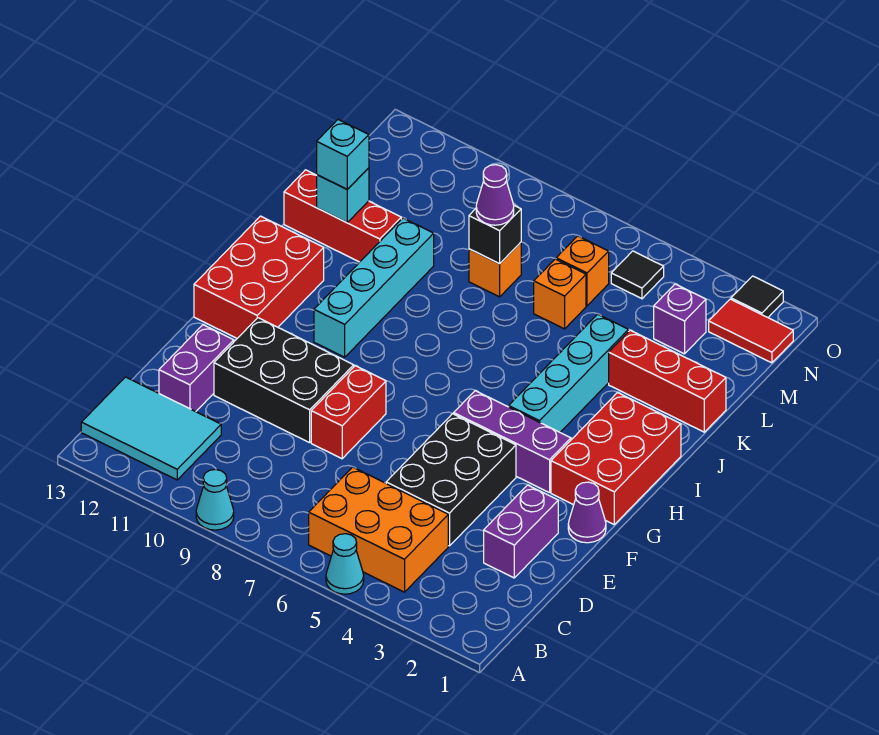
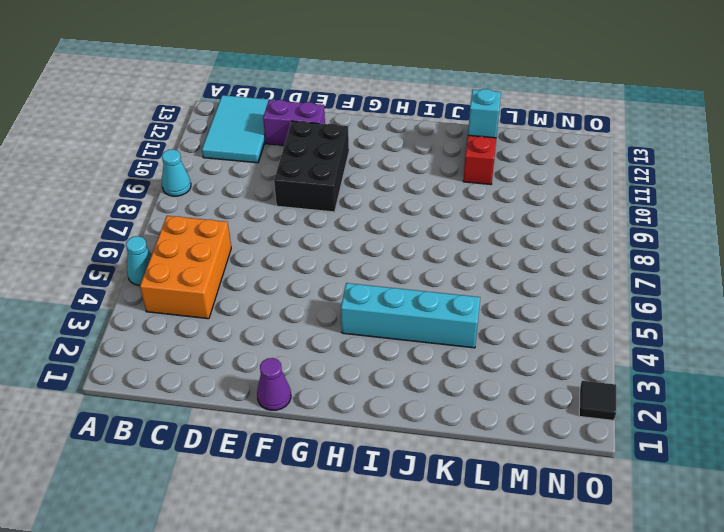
none -> purple brick D2:E2 level 1
none -> black brick D4:F5 level 1
none -> red brick E8:F8 level 1

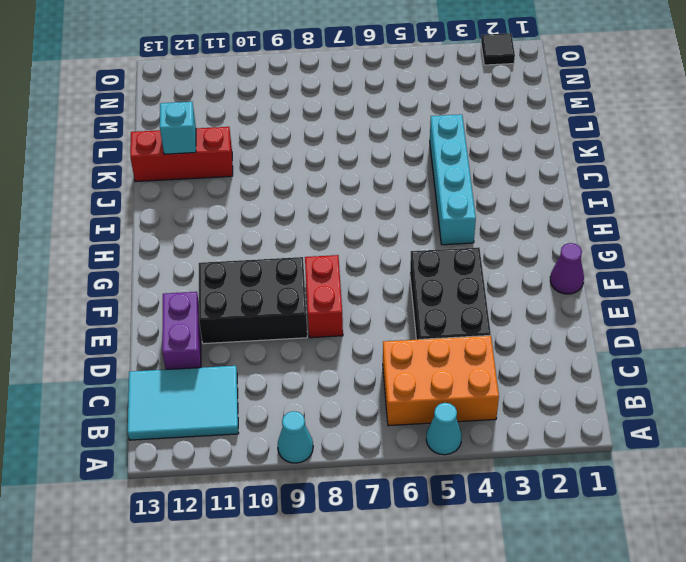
none -> purple brick D2:E2 level 1
none -> red brick G1:I2 level 1
none -> purple brick G3:G5 level 1

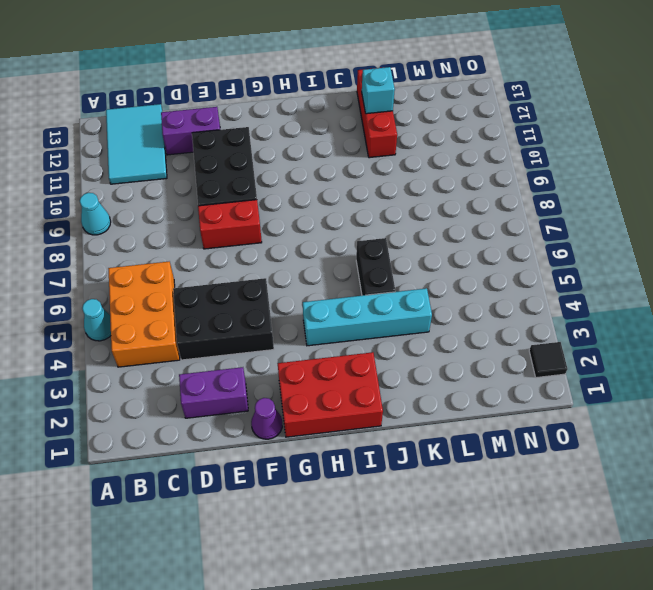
black brick J5:J6 level 1 -> none
none -> purple brick G3:G5 level 1
none -> red brick G12:I13 level 1
none -> cyan brick H10:K10 level 1

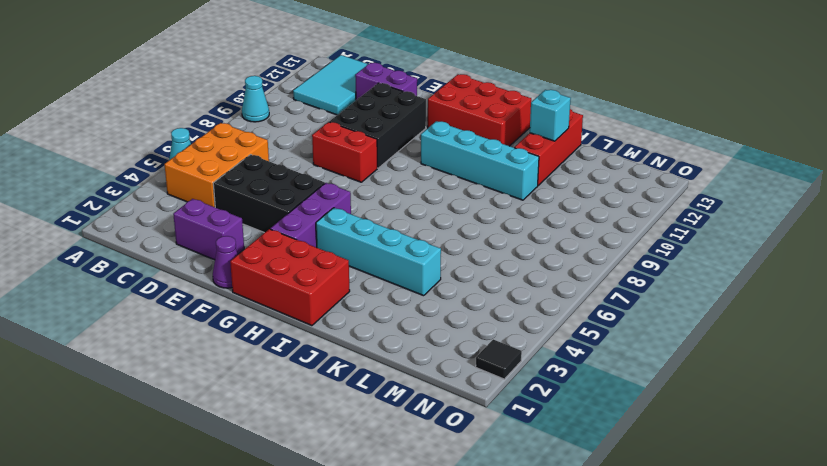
none -> red brick K1:K3 level 1
none -> orange brick L6 level 1
none -> orange brick L8 level 1

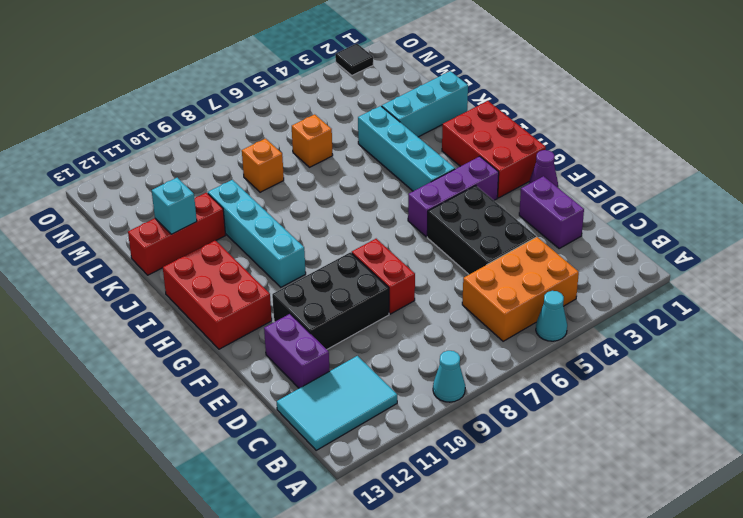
cyan brick K1:K3 level 1 -> red brick K1:K3 level 1
none -> purple brick M3 level 1
none -> orange brick M6 level 1
none -> red tile N1:N2 level 1

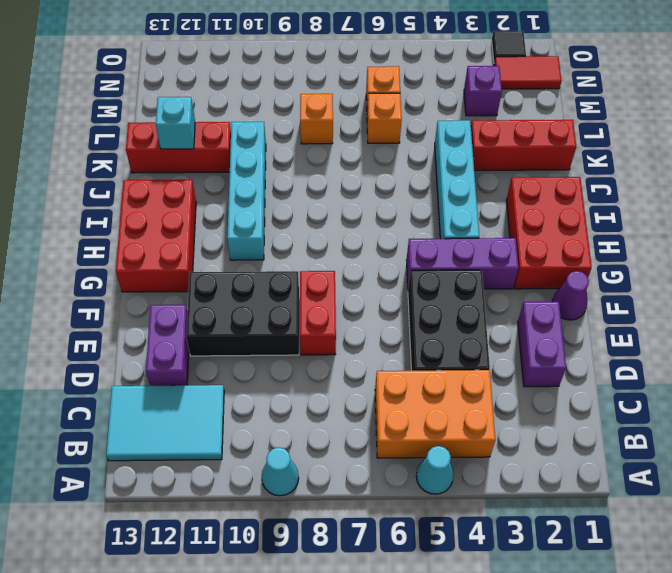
none -> black tile N5 level 1
none -> black brick L8 level 2
none -> cyan brick K12 level 3

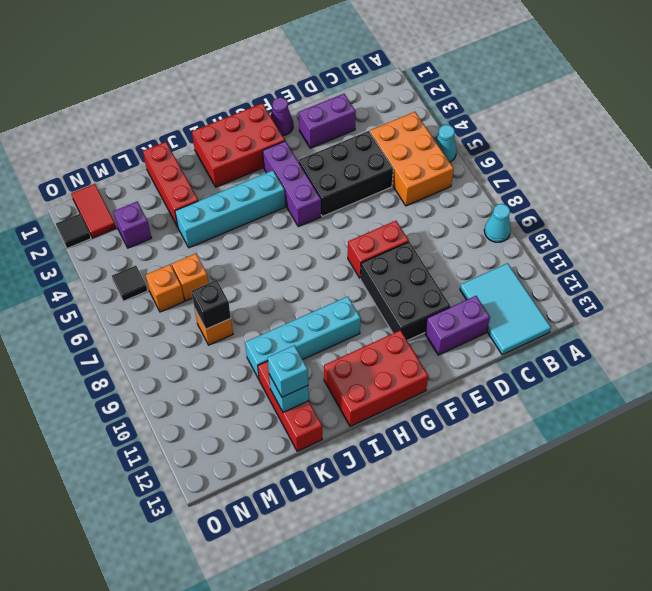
none -> purple cone L8 level 3

